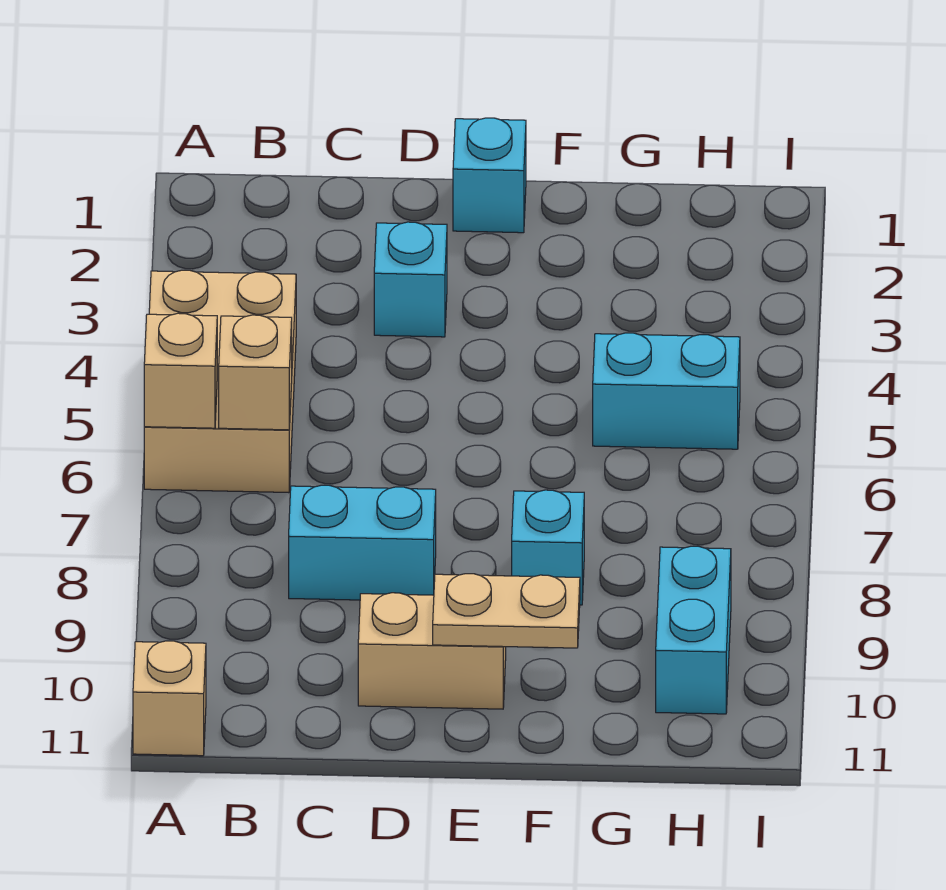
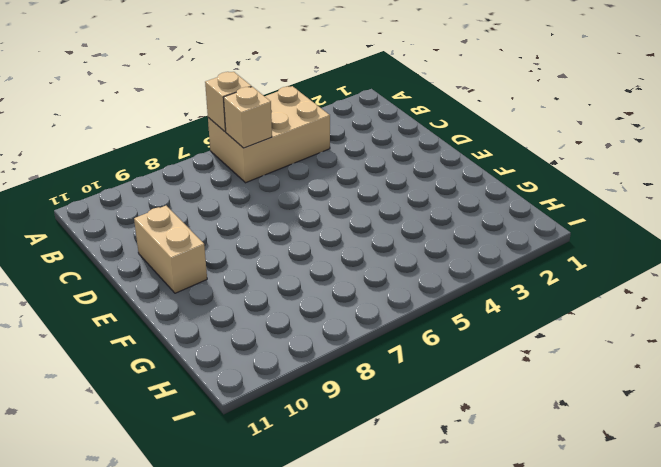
none -> tan brick A11 level 1
none -> cyan brick C8:D8 level 1
none -> cyan brick D3 level 1

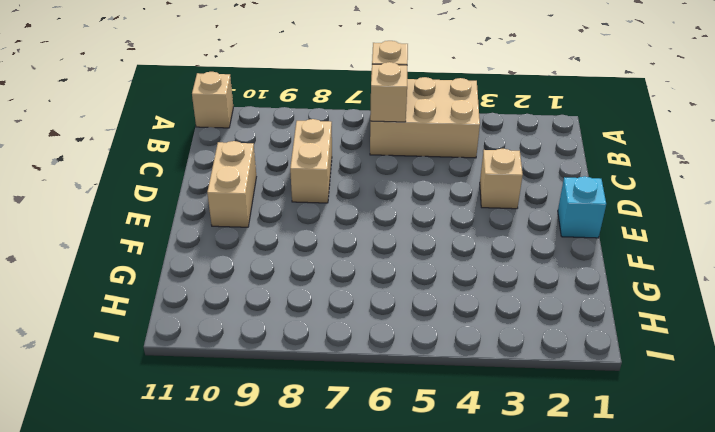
tan brick C8:D8 level 1 -> cyan brick C8:D8 level 1
tan brick D3 level 1 -> cyan brick D3 level 1
none -> cyan brick F8 level 1
none -> cyan brick G5:H5 level 1
none -> cyan brick H9:H10 level 1

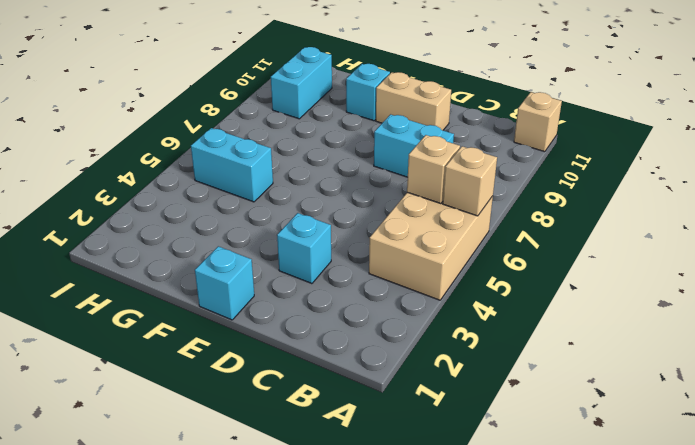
cyan brick F10 level 1 -> cyan brick F8 level 1
none -> tan plate E10:F10 level 2

